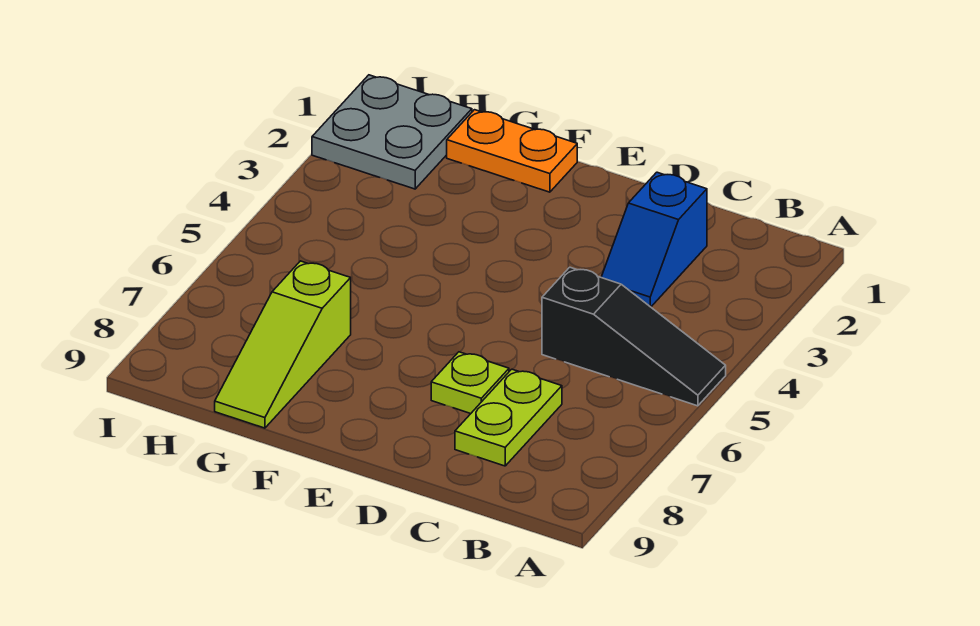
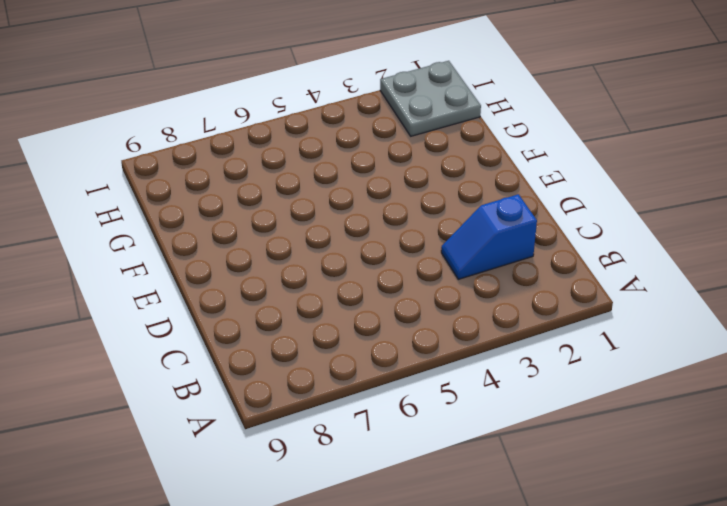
none -> black slope A5:C5 level 1 top C
none -> lime plate C7:C8 level 1

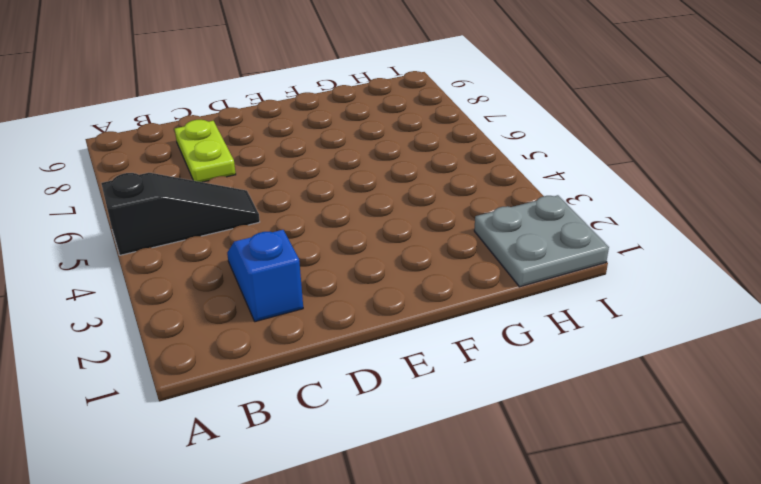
black slope A5:C5 level 1 top A -> black slope A5:C5 level 1 top C
none -> lime plate D7 level 1
none -> orange plate F1:G1 level 1

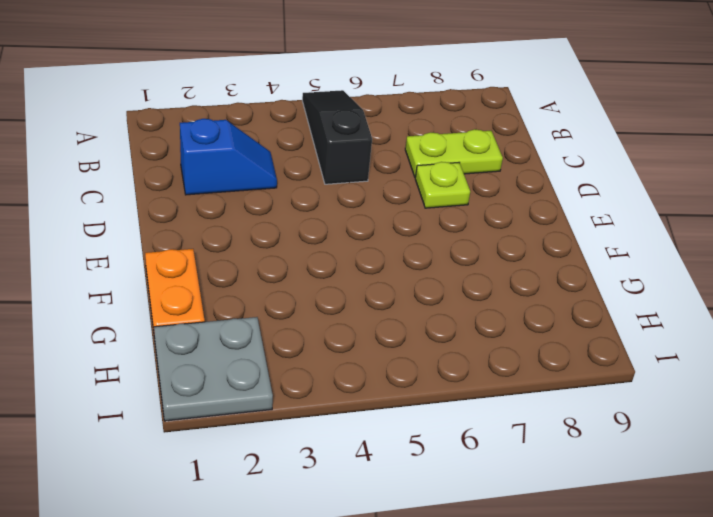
none -> lime slope G7:G9 level 1 top 7

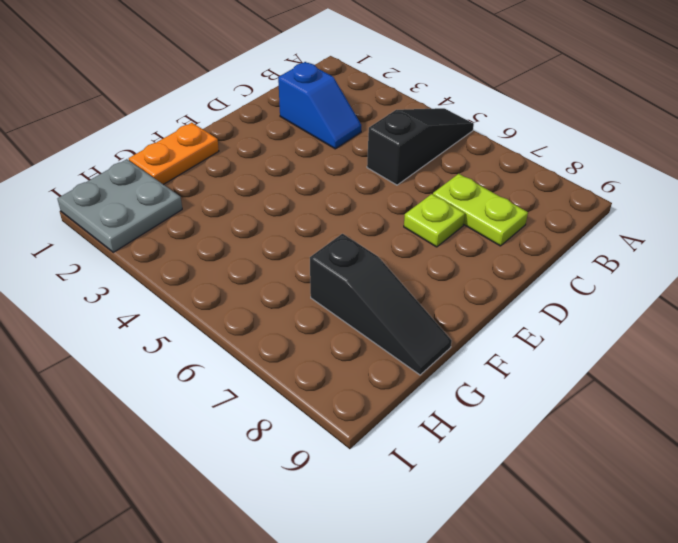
black slope G7:G9 level 1 top 7 -> lime slope G7:G9 level 1 top 7

